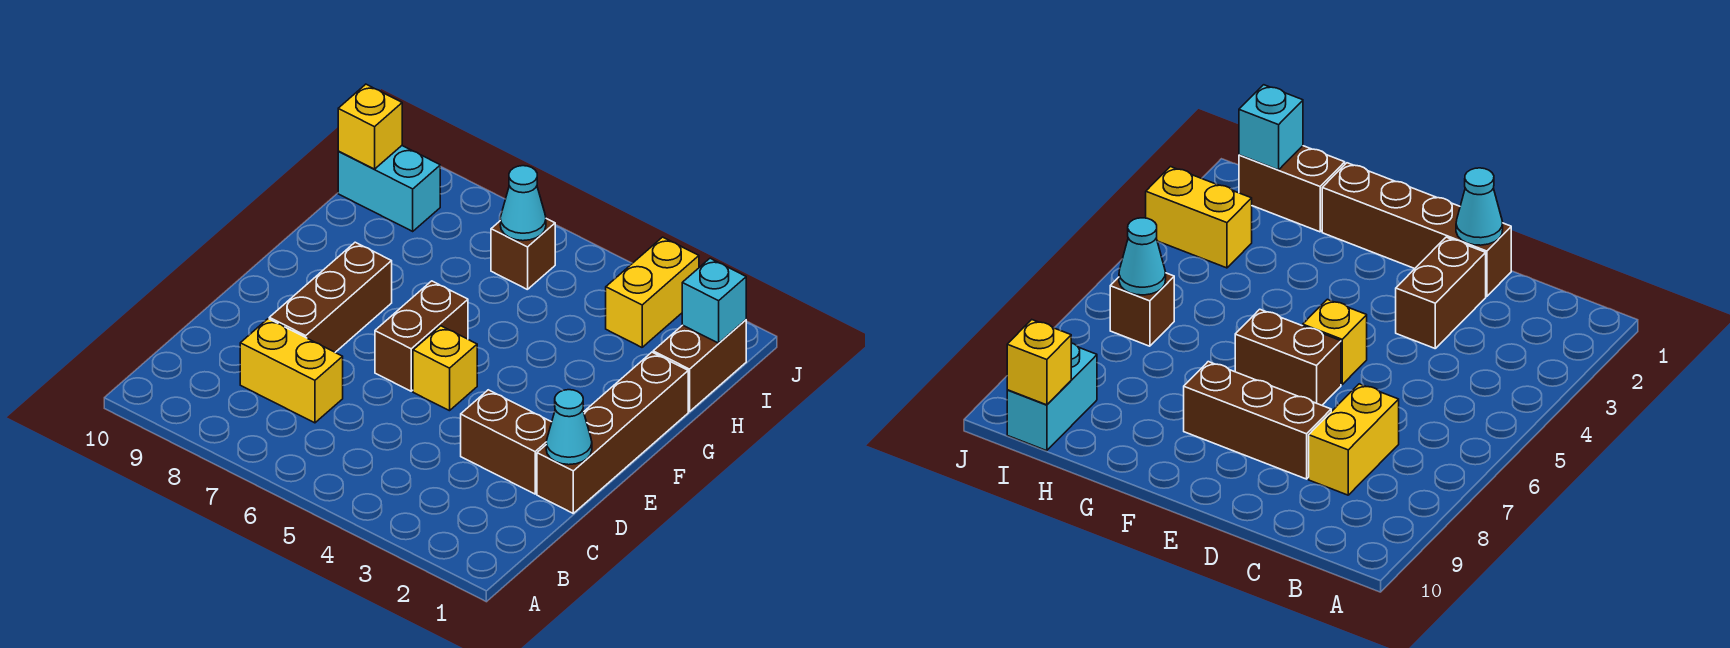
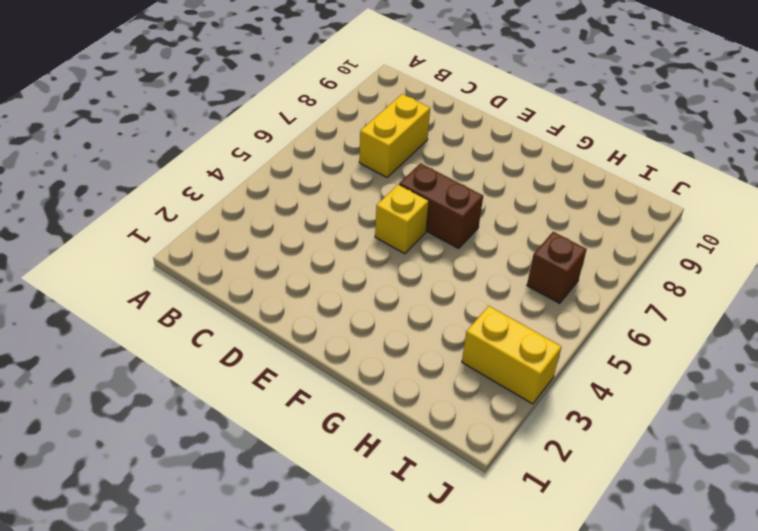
none -> brown brick D1:G1 level 1
none -> brown brick D2:D3 level 1
none -> brown brick D8:F8 level 1

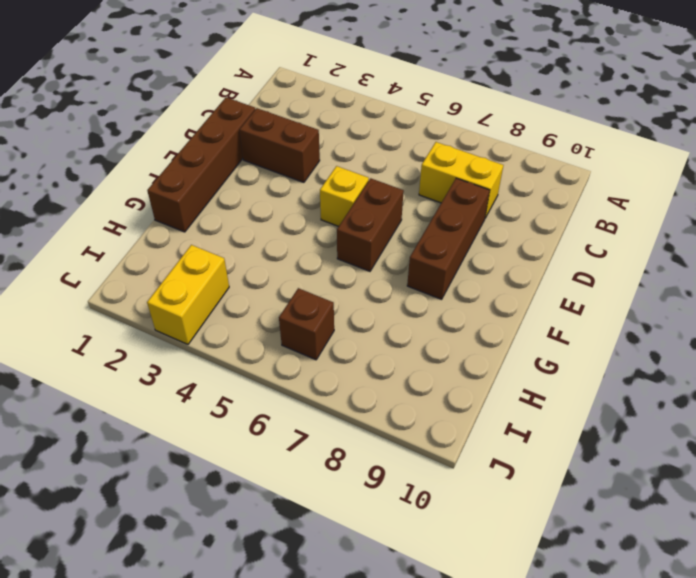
none -> brown brick H1:I1 level 1
none -> cyan brick I9:I10 level 1
none -> cyan cone D1 level 2

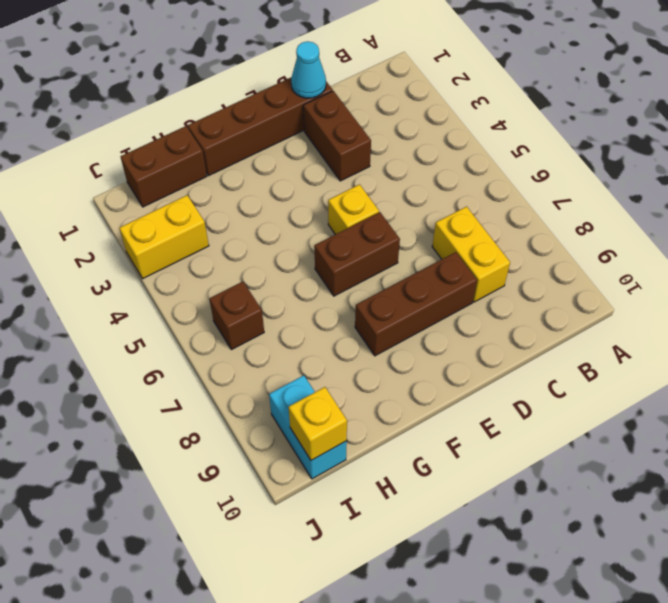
none -> cyan brick I1 level 2
none -> cyan cone I6 level 2

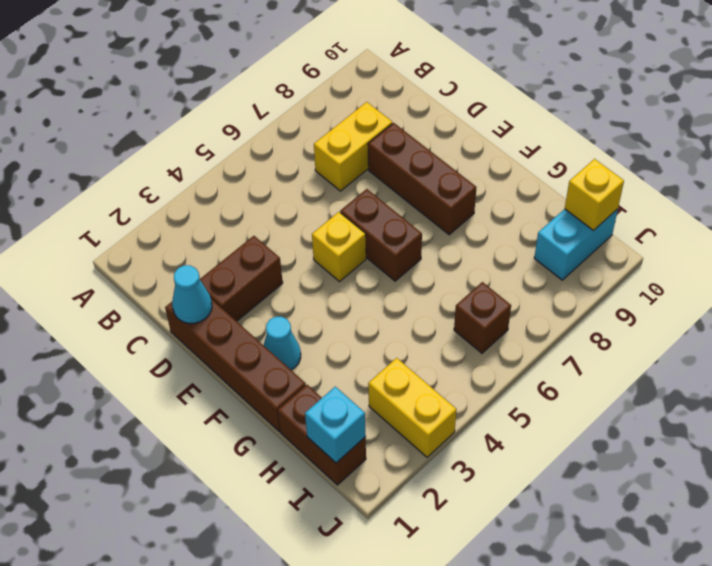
cyan cone F2 level 1 -> cyan cone I6 level 2

